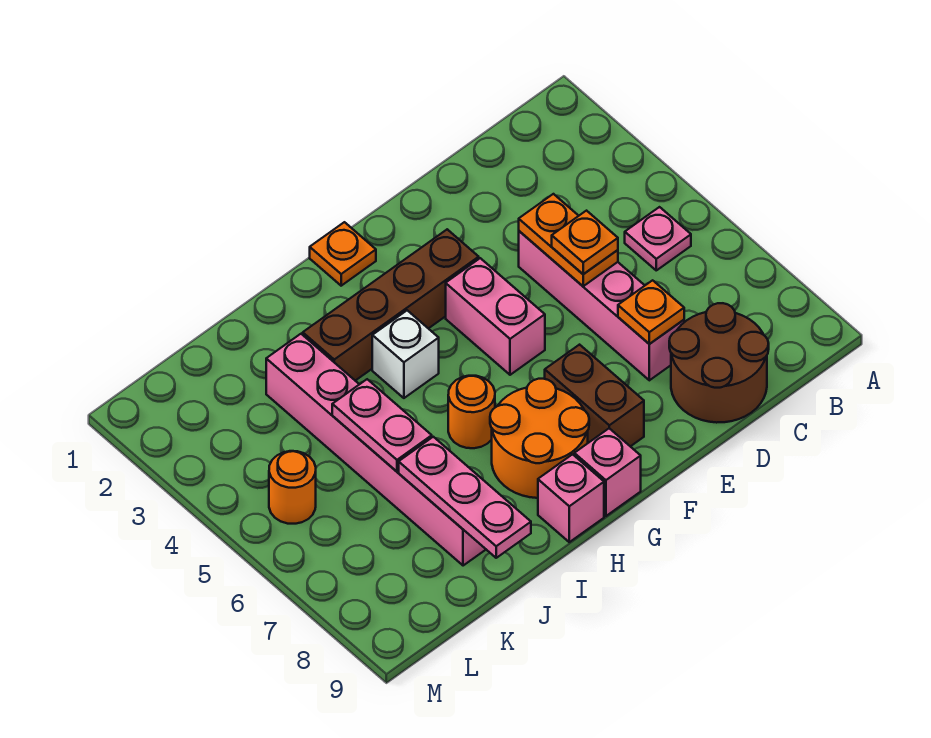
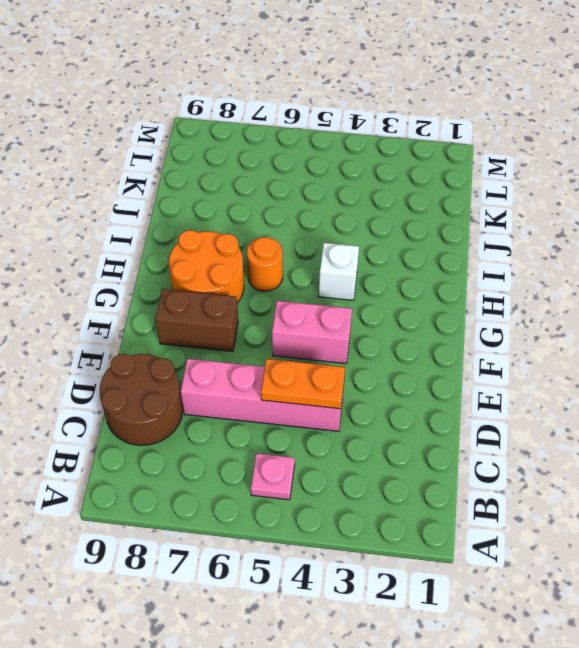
none -> brown brick F3:I3 level 1
none -> orange plate G1 level 1
none -> pink brick G9 level 1

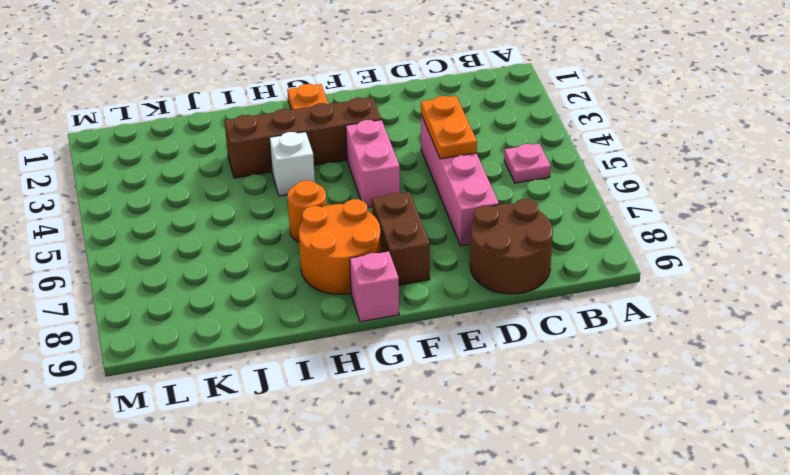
none -> pink brick H9 level 1
none -> pink brick J3:J8 level 1
none -> orange round brick L5 level 1

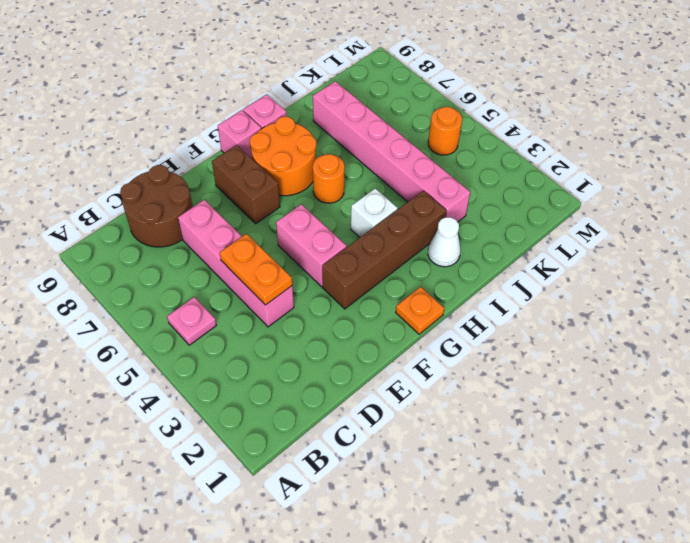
white cone I2 level 1 -> none
none -> orange plate D7 level 2
none -> pink plate J5:J6 level 2
none -> pink plate J7:J9 level 2

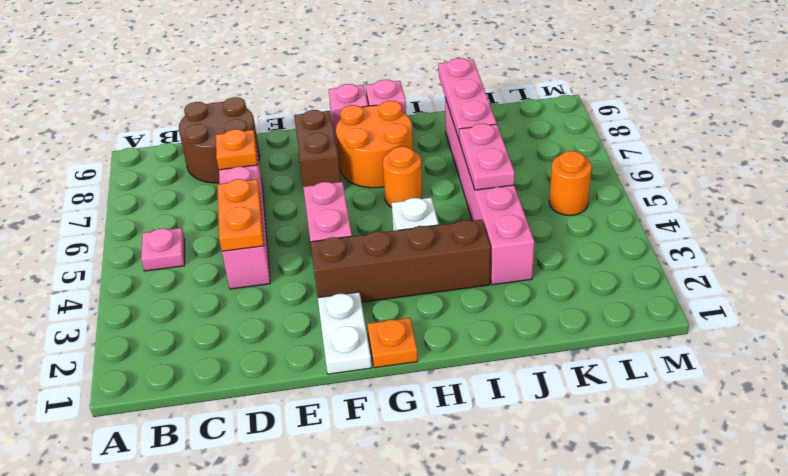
white plate F1:F2 level 1 -> none
none -> orange plate D5 level 3

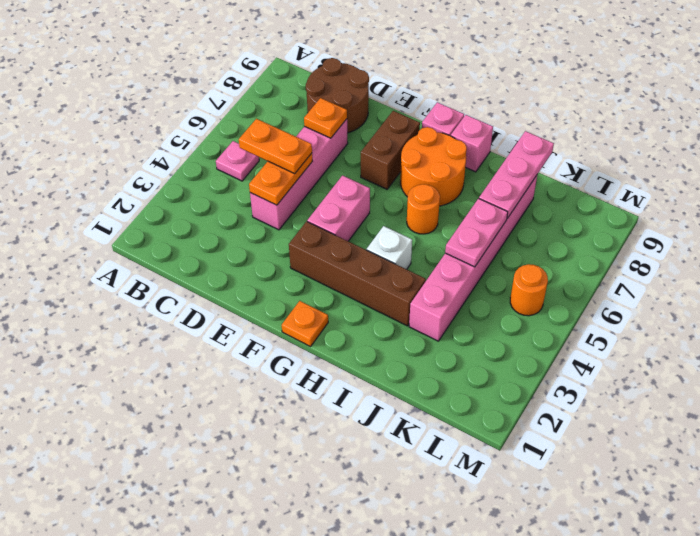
orange plate C5:D5 level 3 -> orange plate D5 level 3

